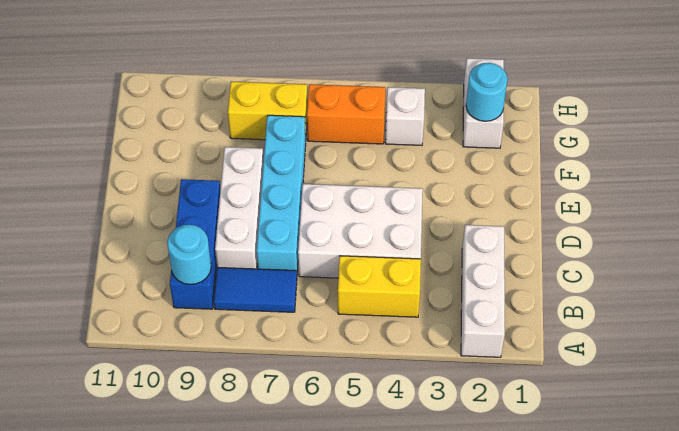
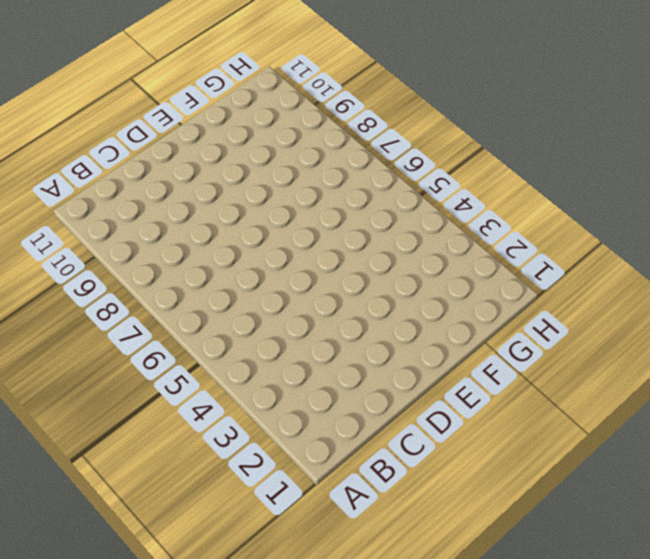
none -> white brick A2:C2 level 1
none -> yellow brick B4:B5 level 1
none -> blue tile B7:B8 level 1

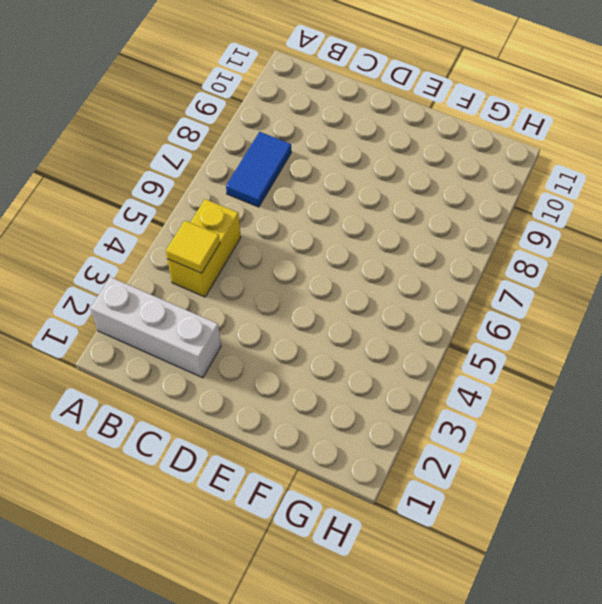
yellow tile B4 level 2 -> none
none -> blue brick B9:D9 level 1
none -> white brick C4:D6 level 1
none -> cyan brick C7:F7 level 1

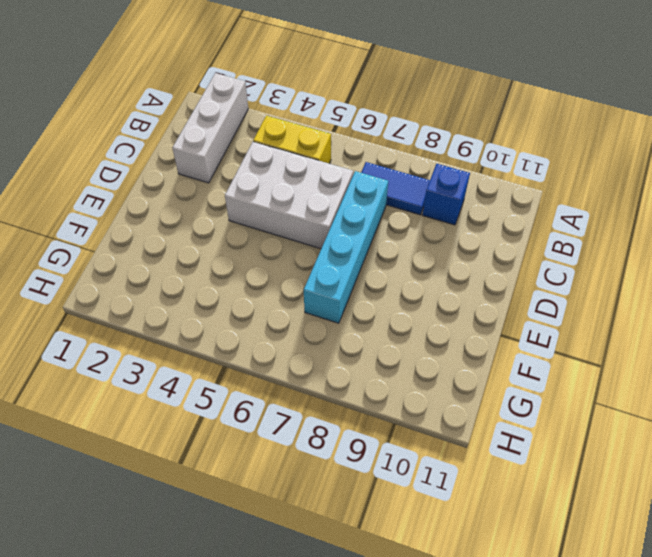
blue brick B9 level 1 -> blue brick B9:D9 level 1
none -> white brick C8:E8 level 1
none -> white brick G2:H2 level 1
none -> white brick G4 level 1

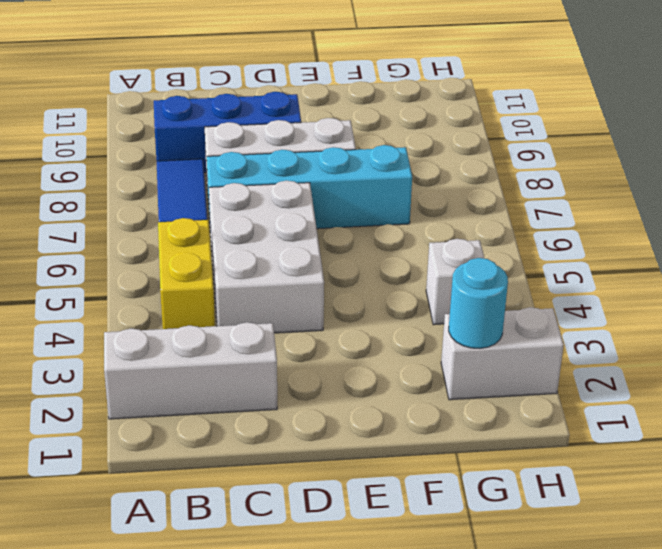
none -> orange brick G5:G6 level 1
none -> yellow brick G7:G8 level 1
none -> cyan round brick B9 level 2

